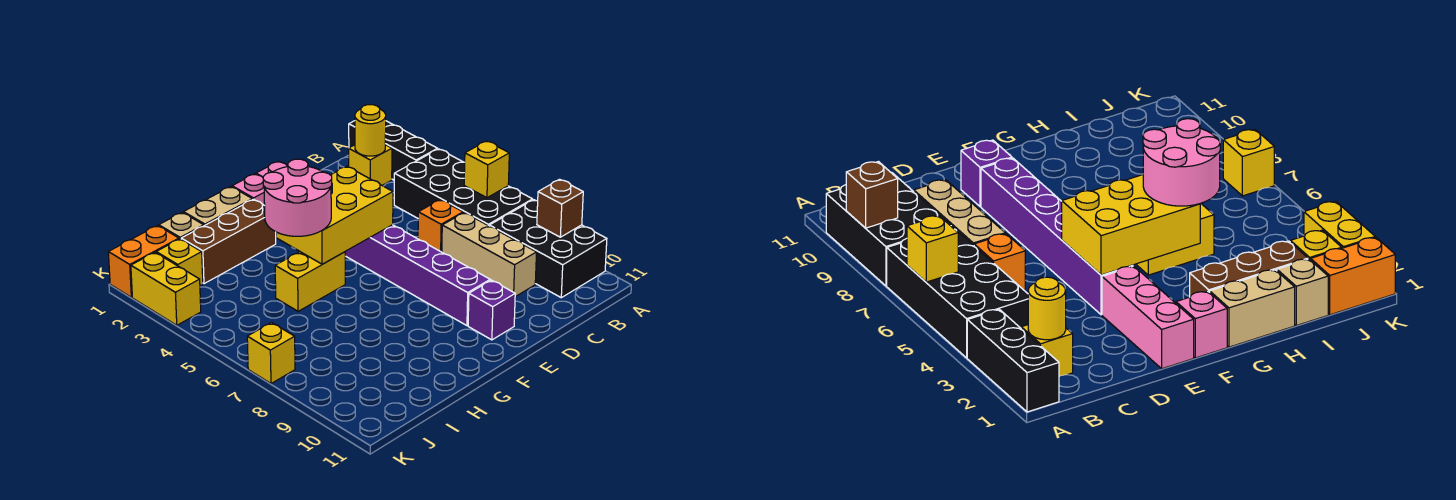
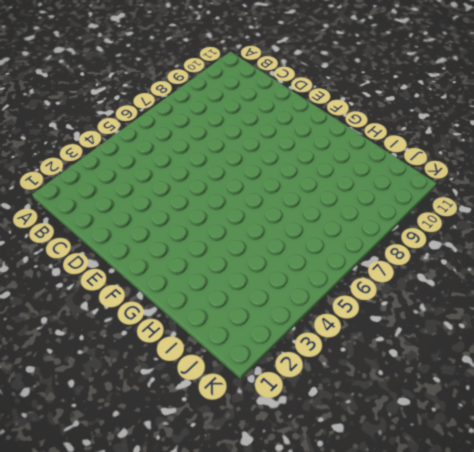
none -> black brick A1:A3 level 1
none -> black brick A4:B7 level 1
none -> black brick A8:B10 level 1

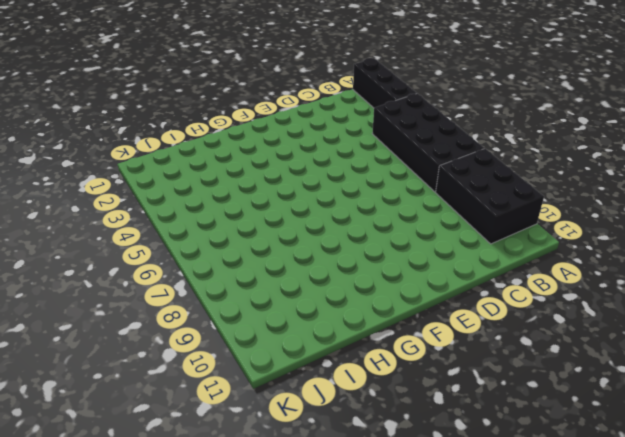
none -> yellow brick B2 level 1
none -> orange brick C6 level 1
none -> tan brick C7:C9 level 1

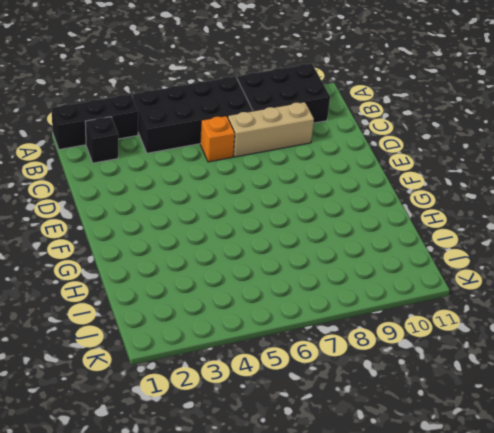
black brick B2 level 1 -> yellow brick B2 level 1
none -> pink brick E1:E3 level 1
none -> purple brick E4:E9 level 1
none -> purple brick E10 level 1

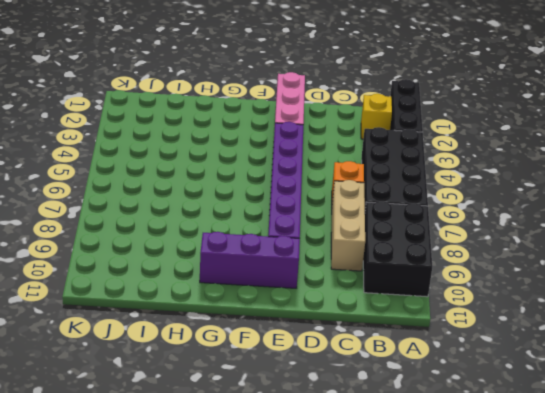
purple brick E10:G10 level 1 -> purple brick E10 level 1
none -> pink brick F1 level 1
none -> tan brick G1:H1 level 1
none -> brown brick G2:I2 level 1

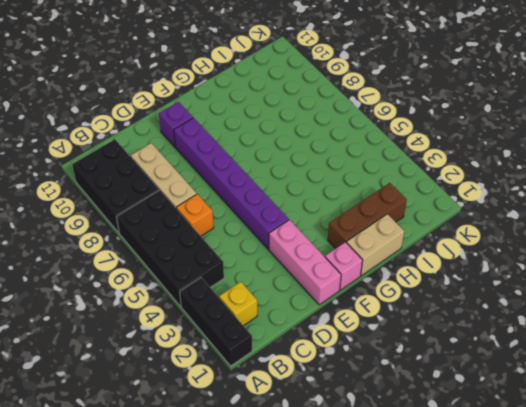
none -> yellow brick G5:H5 level 1
none -> tan brick I1 level 1
none -> orange brick J1:K1 level 1

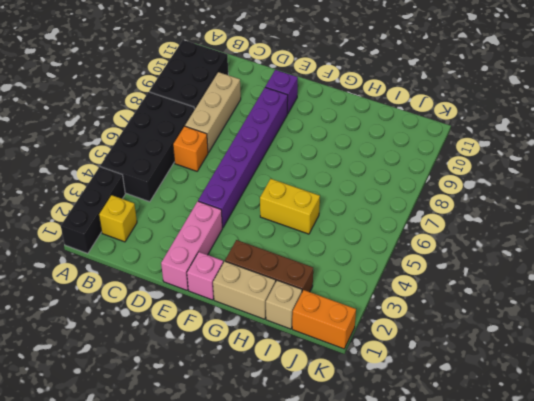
none -> yellow brick J2 level 1
none -> yellow brick K2:K3 level 1
none -> yellow brick K7 level 1

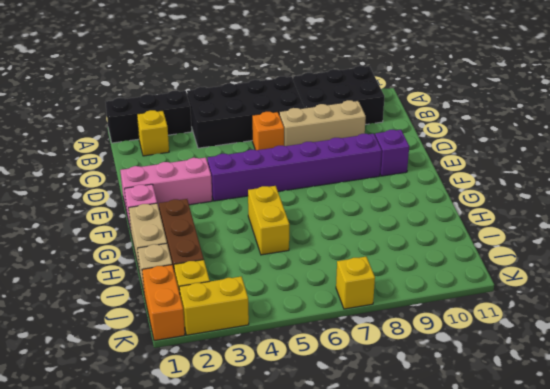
none -> yellow brick A6 level 2
none -> brown brick A9 level 2
none -> yellow round brick B2 level 2

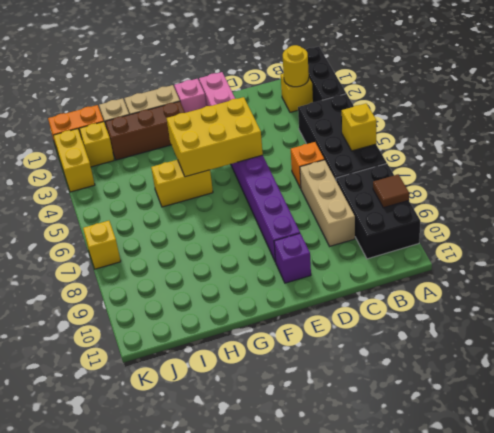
brown tile A9 level 2 -> brown brick A9 level 2
none -> pink round brick G4:H5 level 3

